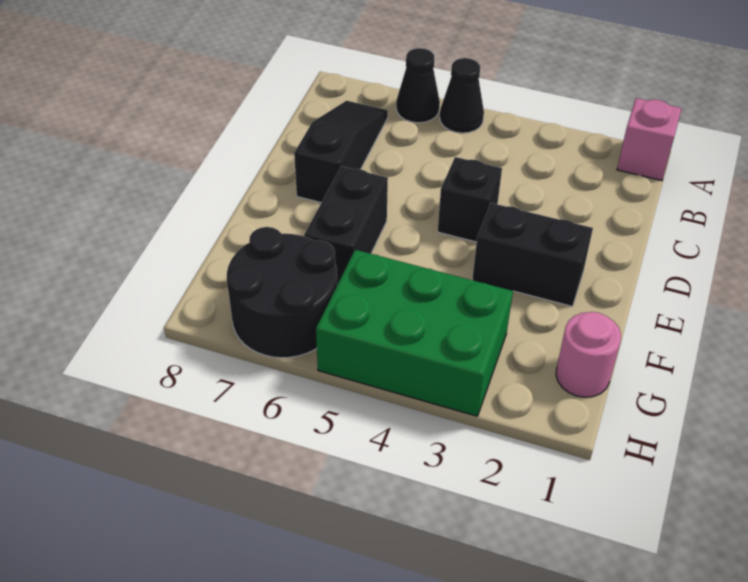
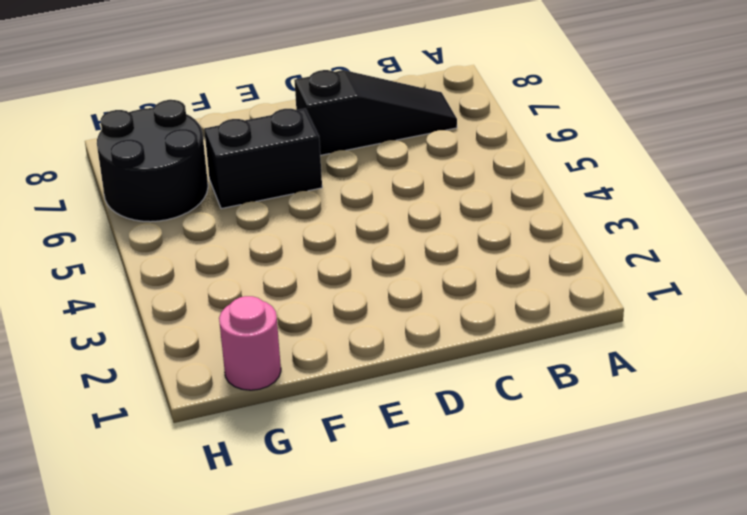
none -> pink brick A1 level 1
none -> black cone A5 level 1

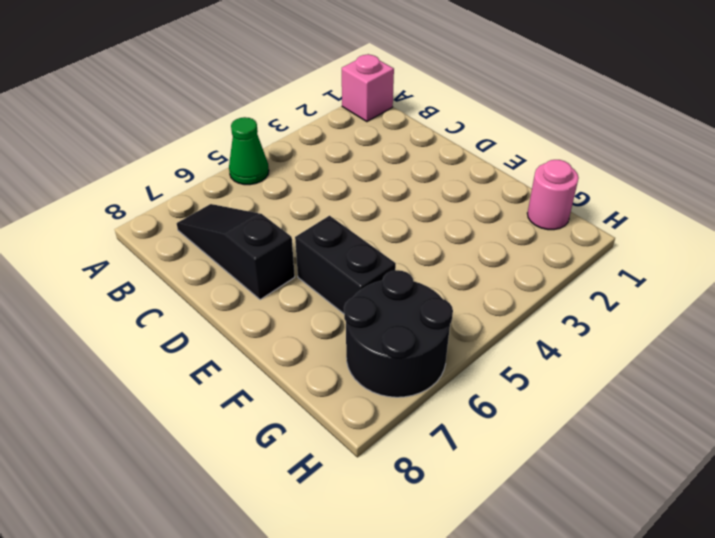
green cone A5 level 1 -> black cone A5 level 1
none -> black cone A6 level 1
none -> black brick D4 level 1

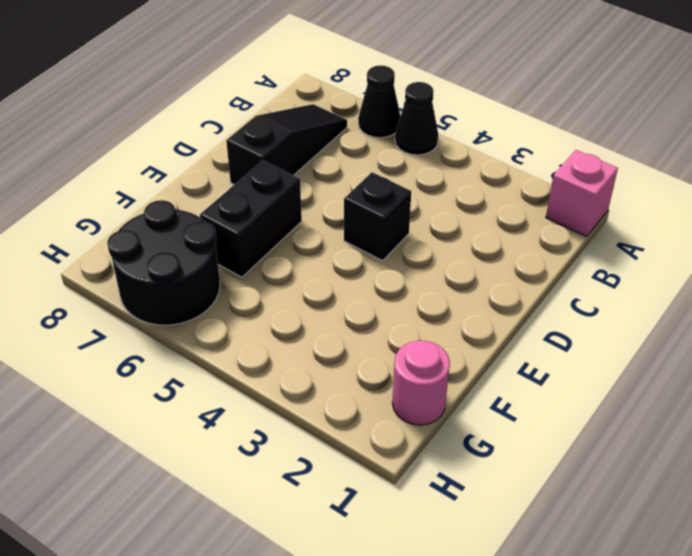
none -> black brick E2:E3 level 1
none -> green brick G3:H5 level 1

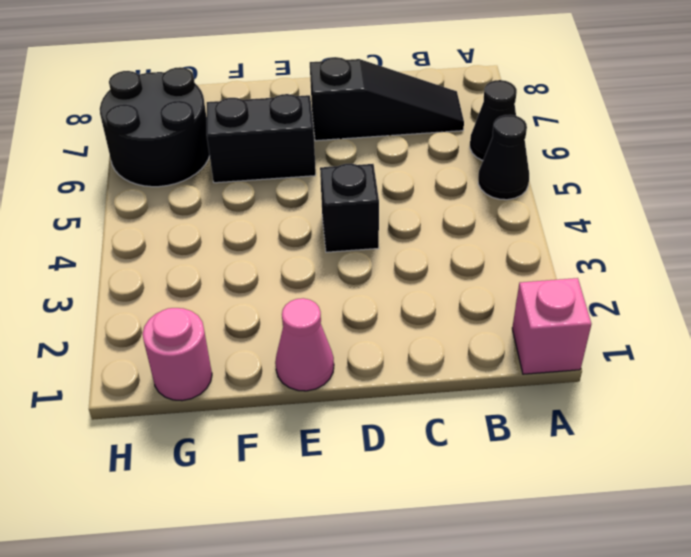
pink cone E1 level 1 -> none
none -> black brick E2:E3 level 1
none -> green brick G3:H5 level 1

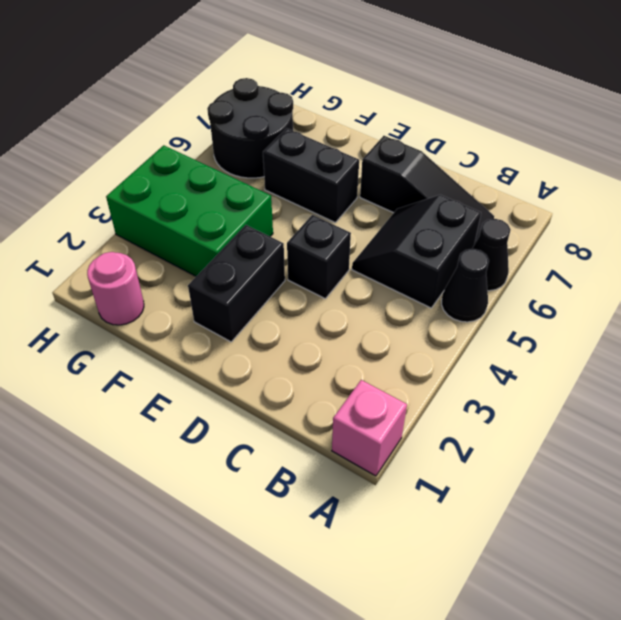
black slope B5:C6 level 1 top B -> none
green brick F3:H4 level 1 -> green brick G3:H5 level 1

